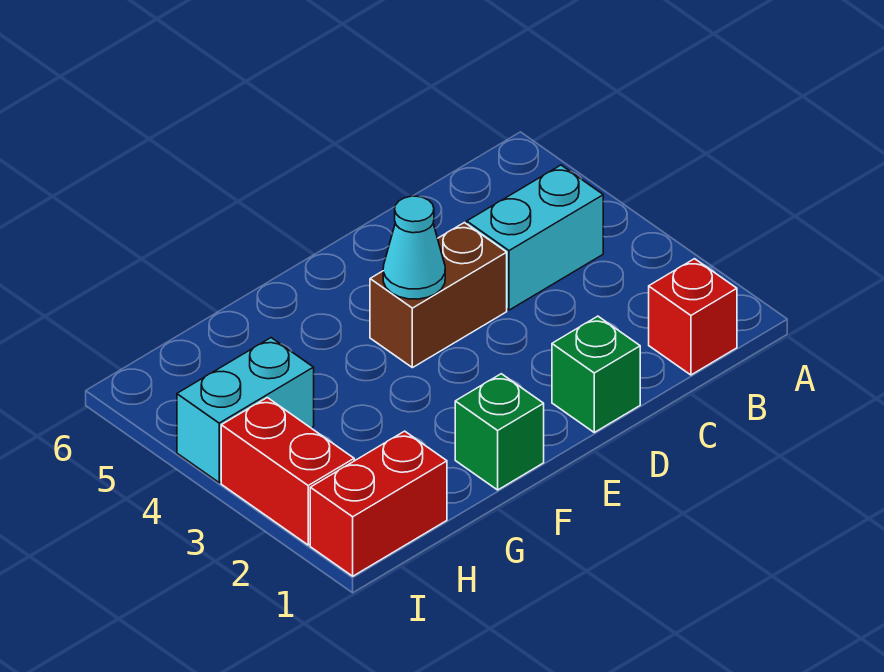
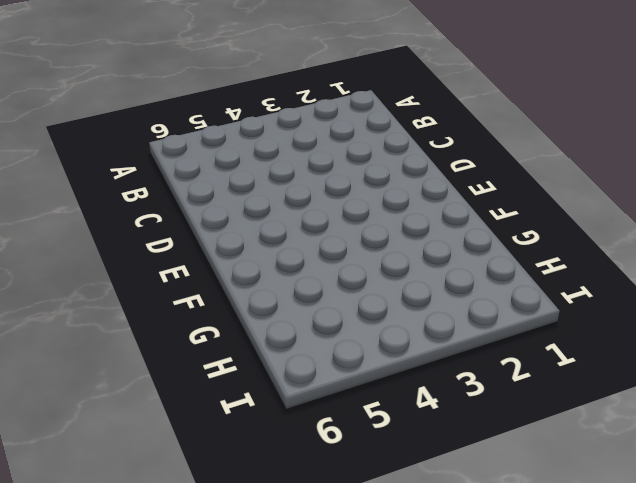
none -> red brick B1 level 1
none -> cyan brick B4:C4 level 1

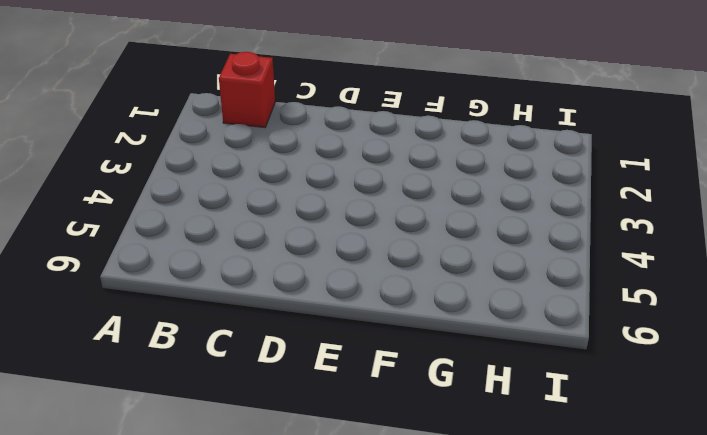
none -> cyan brick B4:C4 level 1
none -> green brick D1 level 1

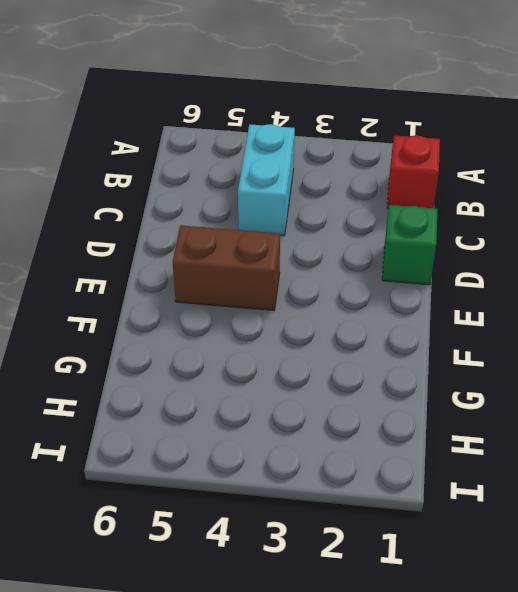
brown brick E4:E5 level 1 -> brown brick D4:E4 level 1
none -> green brick F1 level 1
none -> red brick H1:I1 level 1

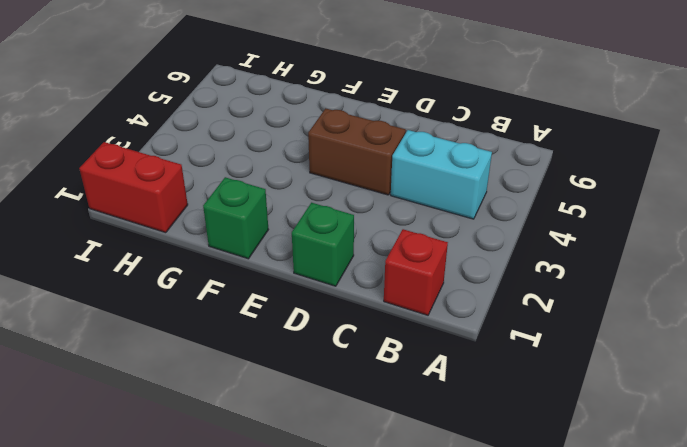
none -> cyan brick H4:I4 level 1
none -> red brick I2:I3 level 1

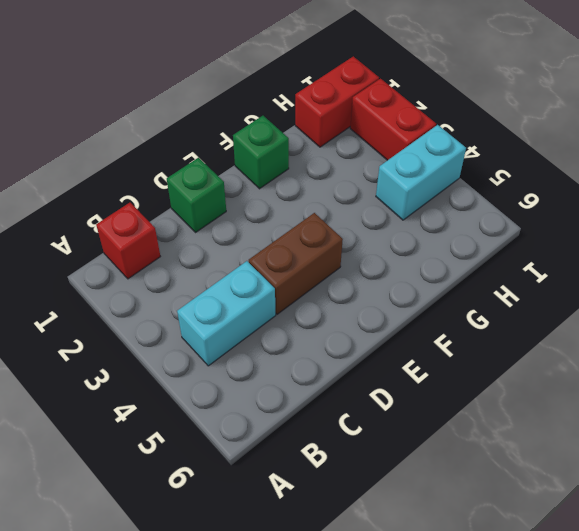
none -> cyan cone E4 level 2

